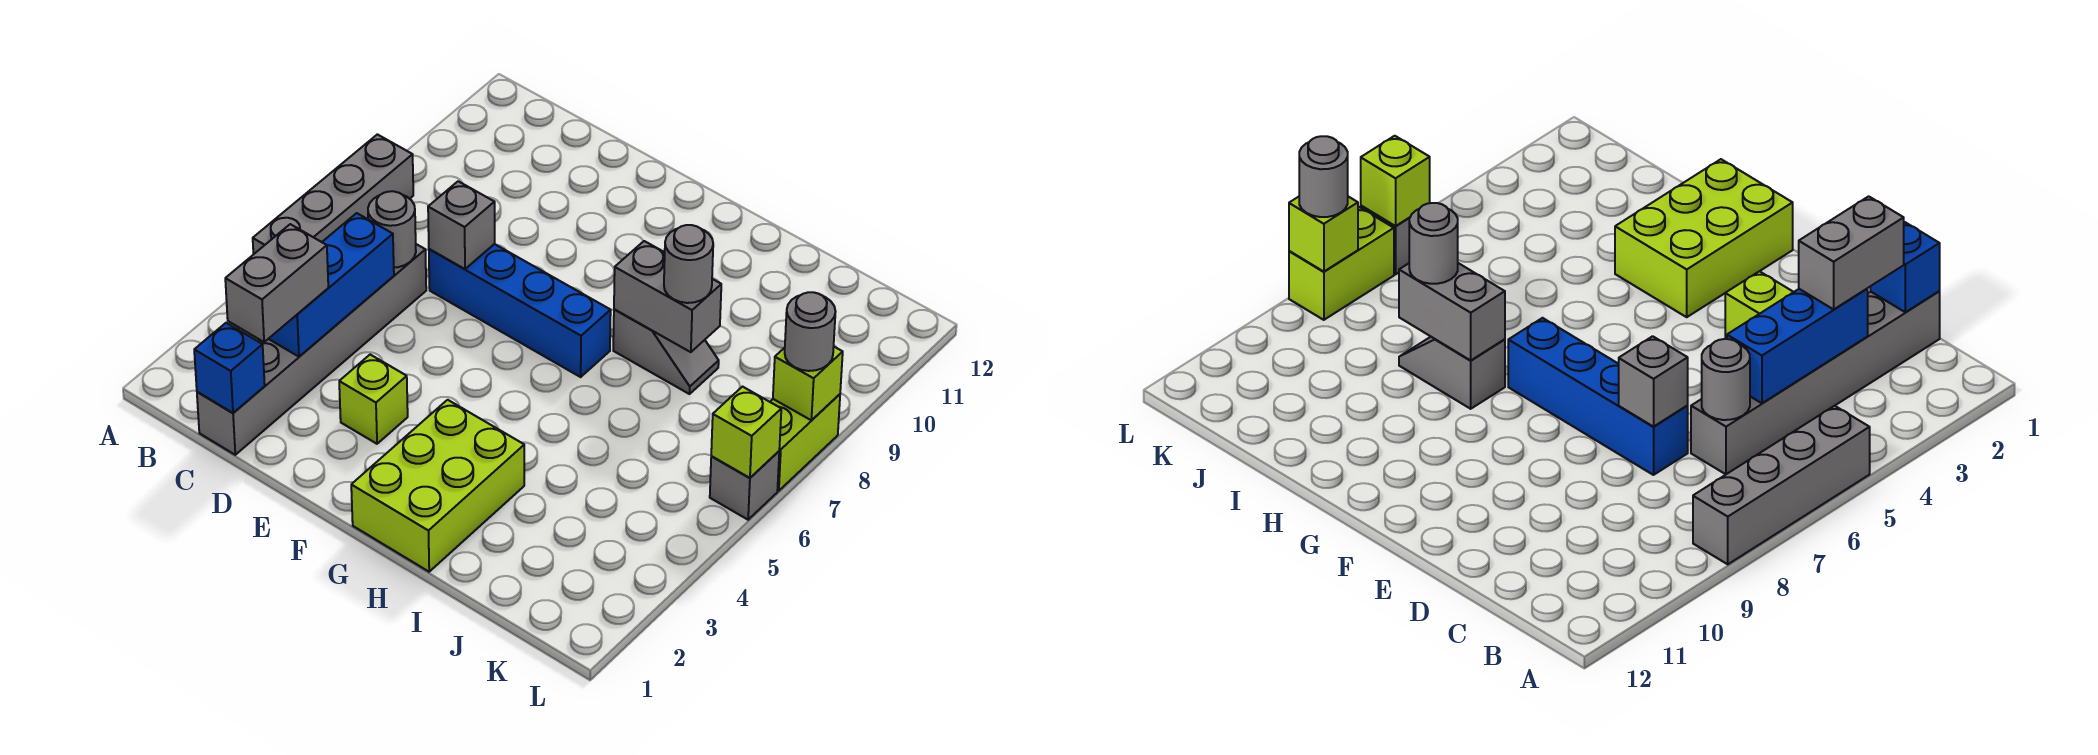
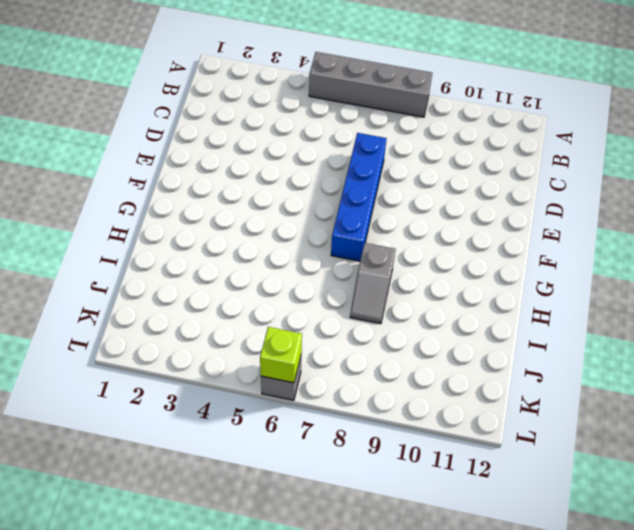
none -> grey brick C1:C6 level 1
none -> lime brick E3 level 1
none -> lime brick G1:H3 level 1

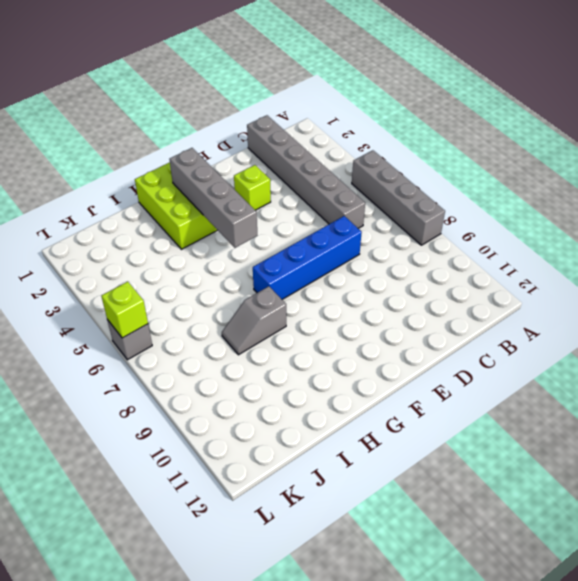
grey brick G2:G5 level 2 -> none
none -> lime brick L7:L8 level 1
none -> blue brick C1 level 2
none -> blue brick C3:C5 level 2

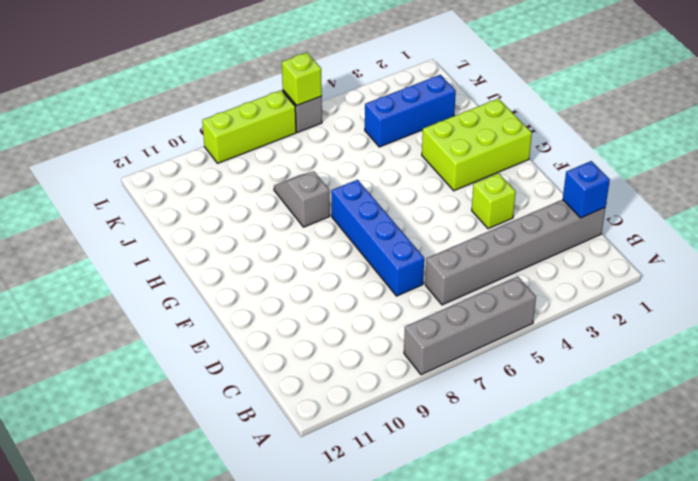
blue brick J2:J4 level 1 -> blue brick C3:C5 level 2
lime brick L7:L9 level 1 -> lime brick L7:L8 level 1
none -> grey round brick C6 level 2
none -> grey brick D7 level 2
none -> grey brick H8:I8 level 2

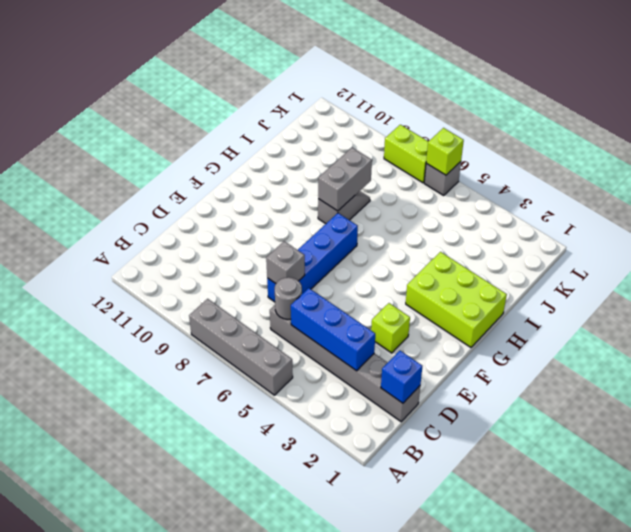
none -> lime brick L8 level 2
none -> grey brick C2:C3 level 3
none -> grey round brick I8 level 3

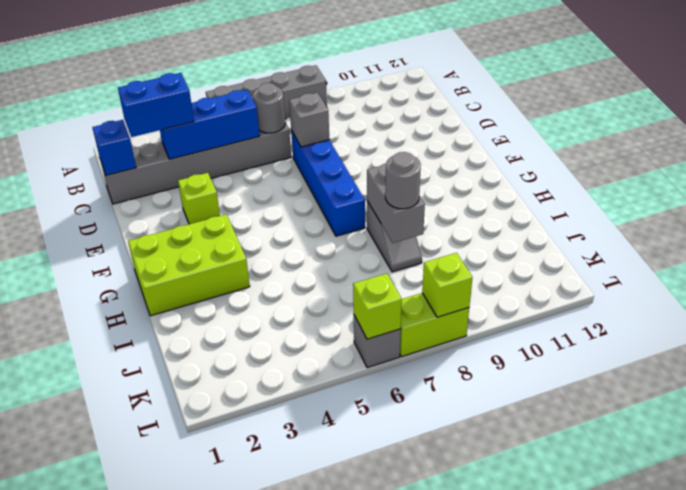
blue brick C2:C3 level 3 -> grey brick C2:C3 level 3
none -> grey round brick L8 level 3

